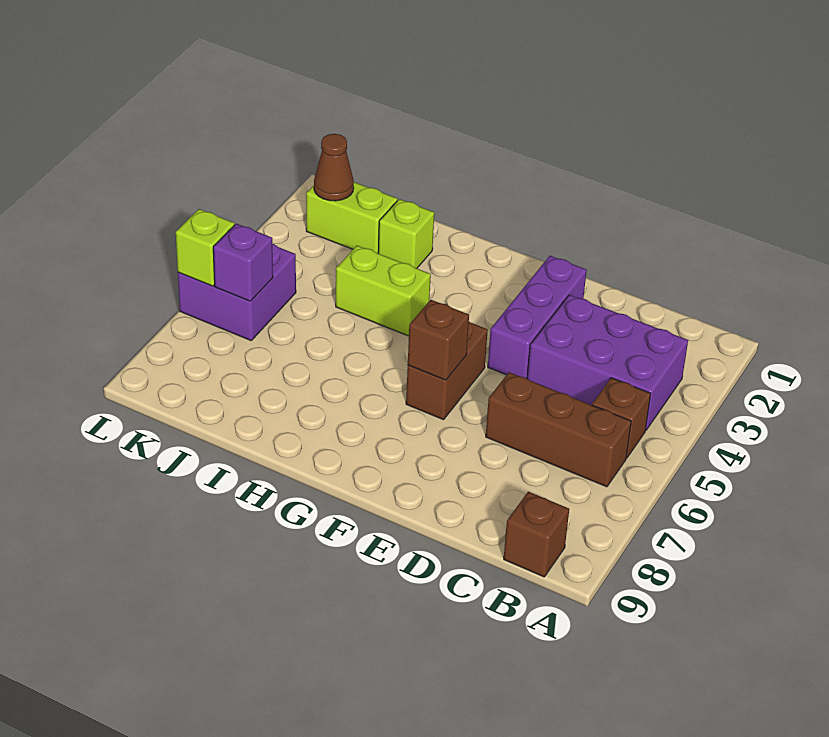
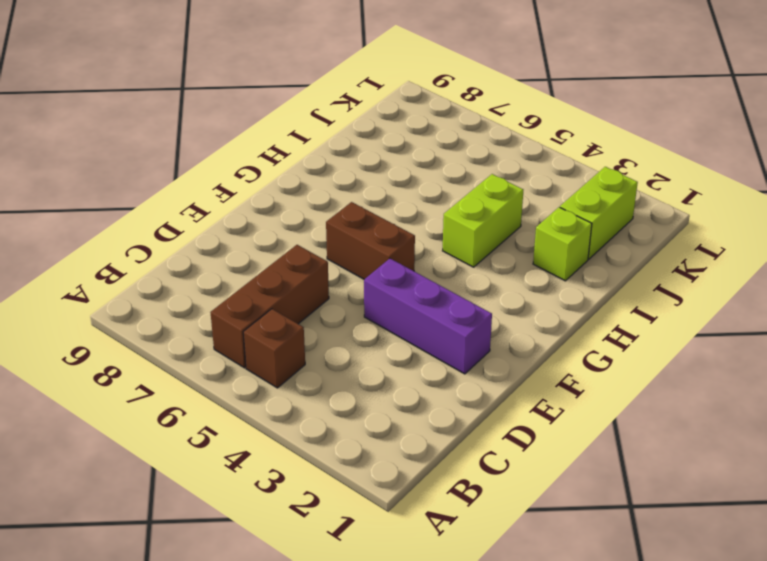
none -> purple brick B3:D4 level 1
none -> brown brick B9 level 1
none -> purple brick K5:L6 level 1

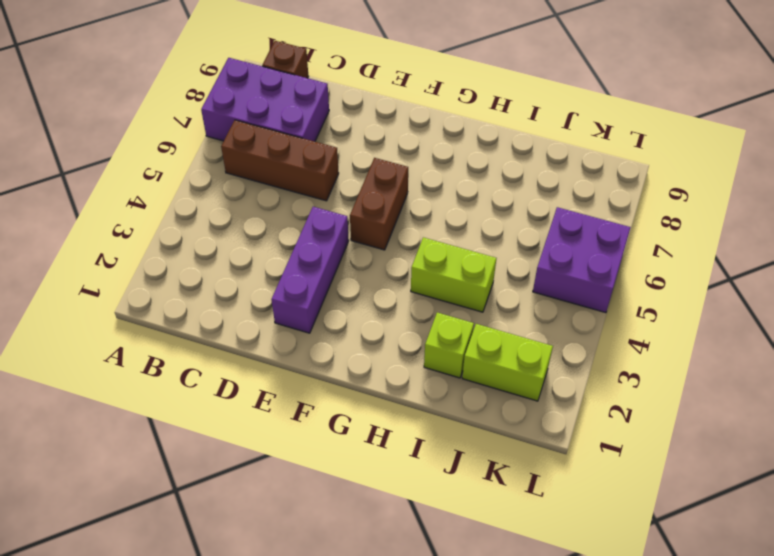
purple brick A7:C8 level 1 -> purple brick B3:D4 level 1
none -> brown brick B5 level 1
none -> brown brick F6 level 2
none -> brown cone K2 level 2

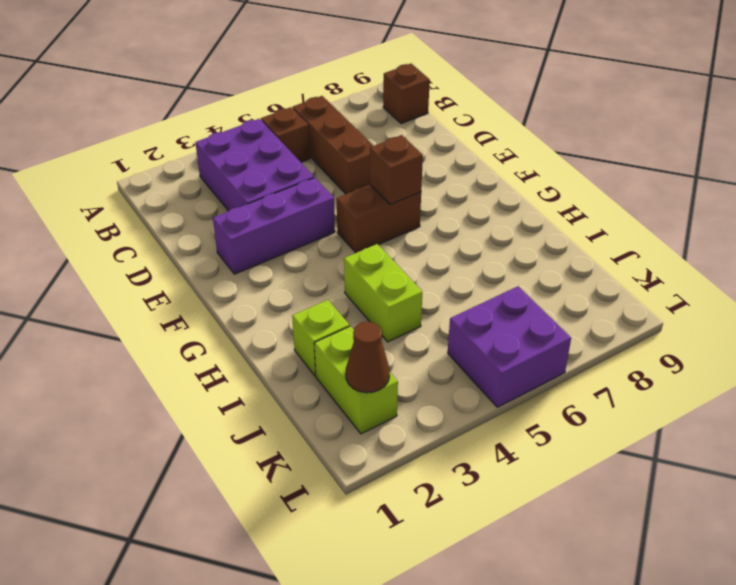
none -> purple brick K6 level 2
none -> lime brick L6 level 2

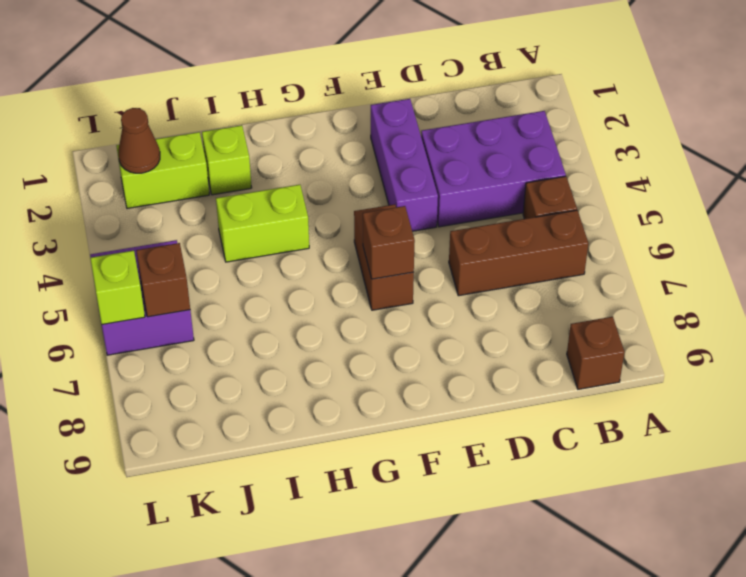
brown brick K6 level 2 -> purple brick K6 level 2

